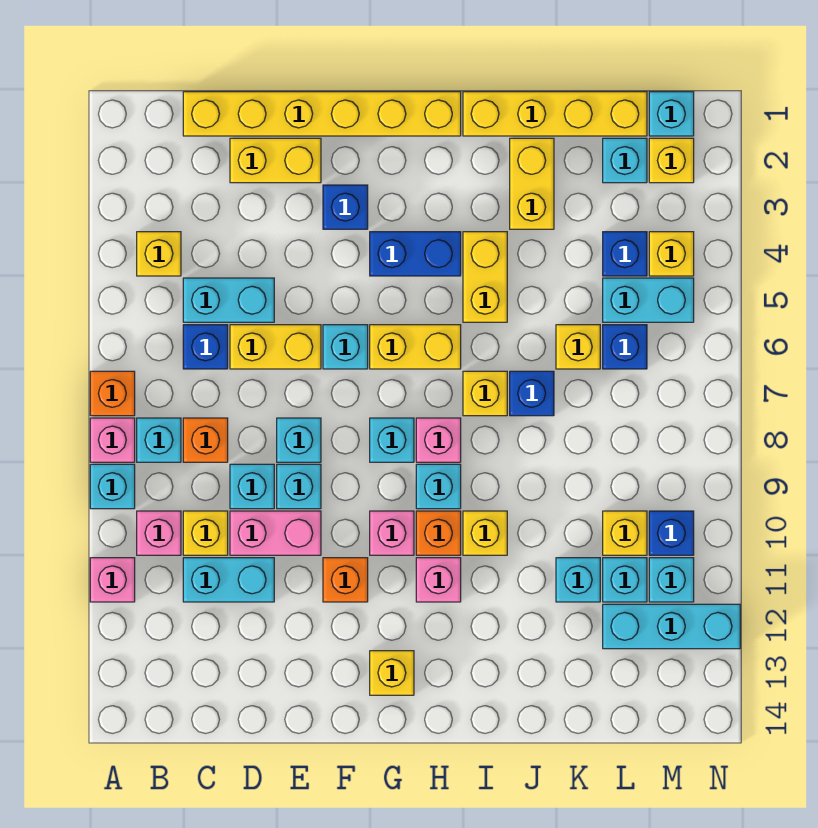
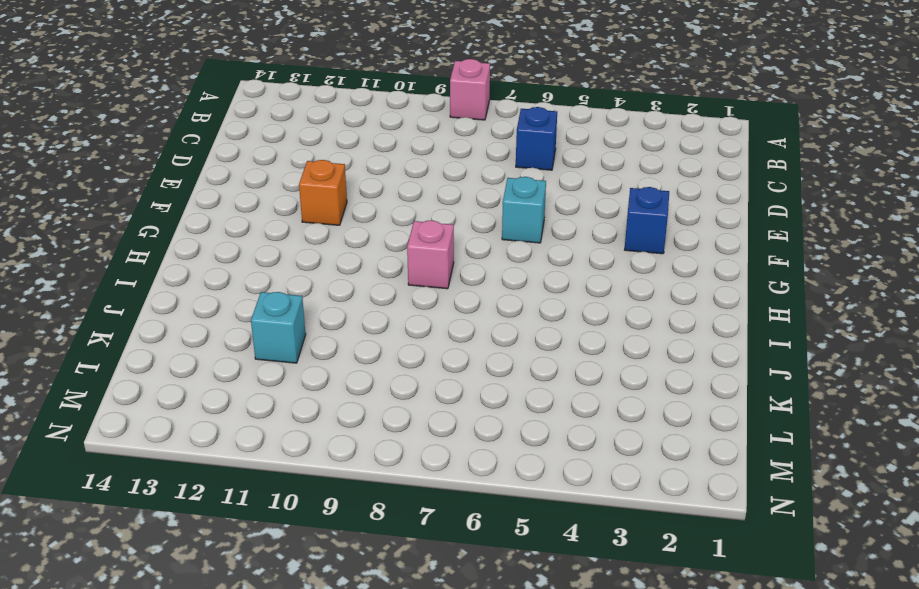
none -> orange brick A7 level 1
none -> cyan brick A9 level 1
none -> pink brick A11 level 1
none -> yellow brick B4 level 1

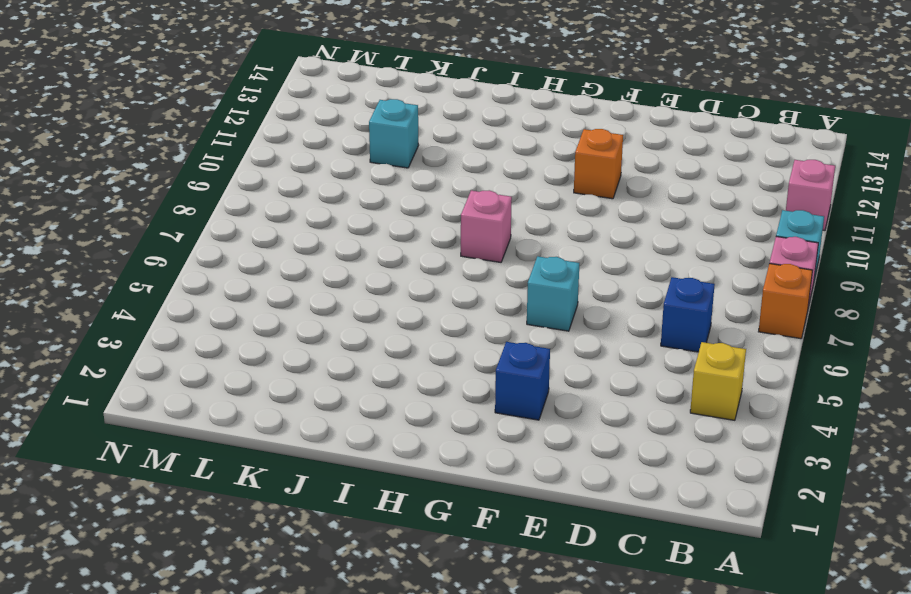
none -> cyan brick B8 level 1
none -> pink brick B10 level 1
none -> yellow brick C1:H1 level 1
none -> cyan brick C5:D5 level 1

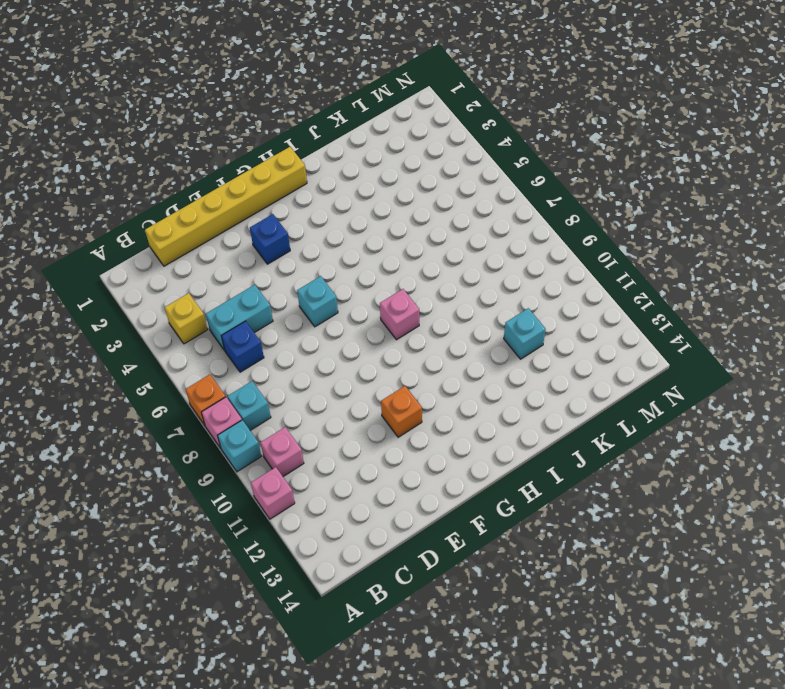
none -> orange brick C8 level 1
none -> yellow brick C10 level 1
none -> cyan brick C11:D11 level 1
none -> yellow brick D2:E2 level 1

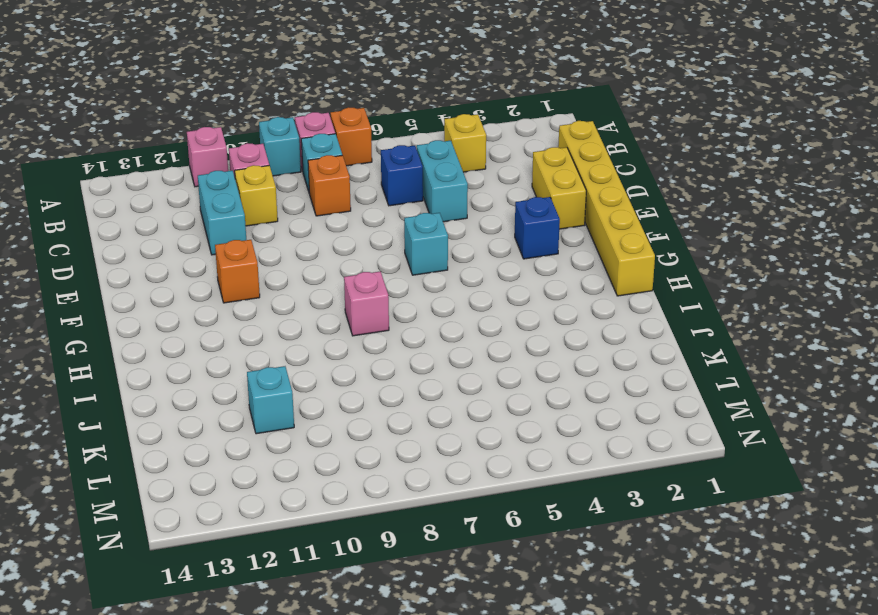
none -> yellow brick D6:E6 level 1
none -> cyan brick D9 level 1
none -> pink brick D10:E10 level 1
none -> cyan brick E8 level 1

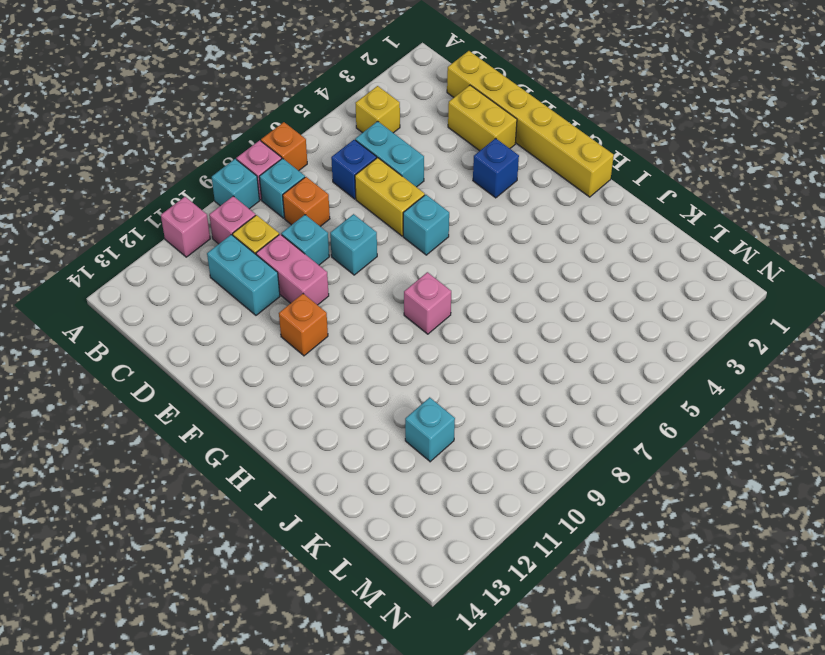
none -> cyan brick E9 level 1
none -> blue brick G4:H4 level 1
none -> yellow brick G6:H6 level 1
none -> cyan brick G8 level 1

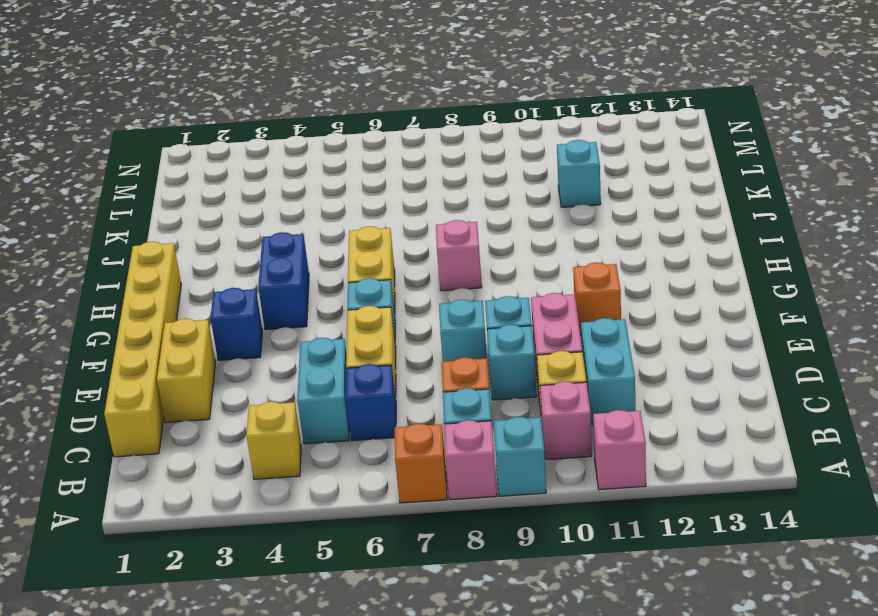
none -> cyan brick G8 level 1
none -> pink brick G10 level 1
none -> yellow brick G13 level 1
none -> cyan brick H9 level 1

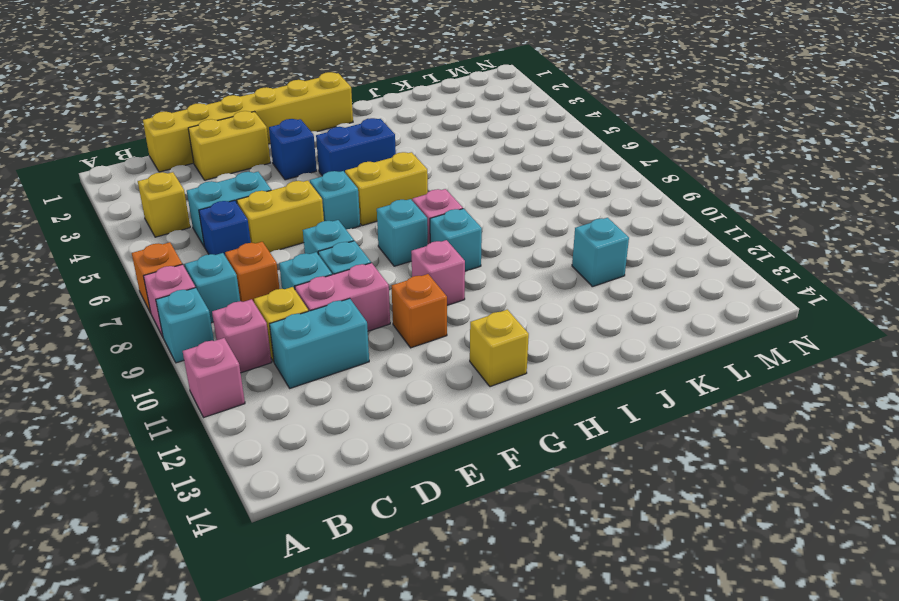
none -> orange brick H10 level 1
none -> pink brick H11 level 1
none -> yellow brick I1:L1 level 1
none -> yellow brick I4:I5 level 1

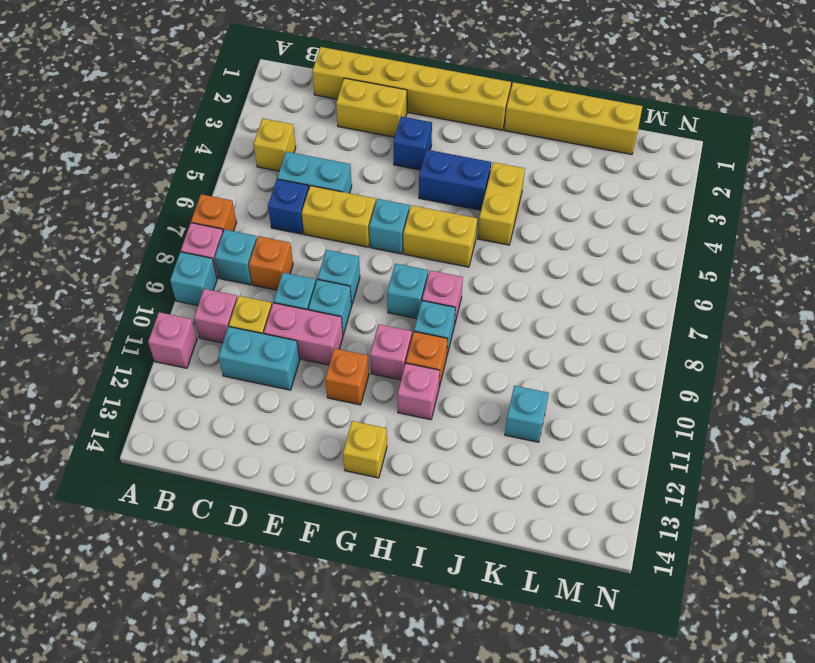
none -> yellow brick I7 level 1
none -> yellow brick I10 level 1
none -> yellow brick J2:J3 level 1
none -> blue brick J7 level 1

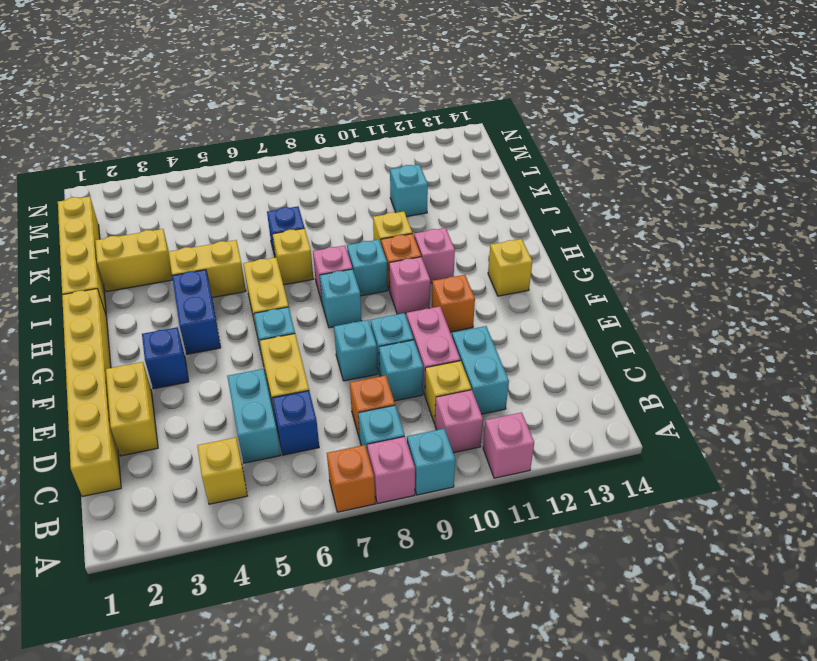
none -> yellow brick K6 level 1
none -> cyan brick L2 level 1
none -> blue brick L4 level 1
none -> cyan brick L5:M5 level 1

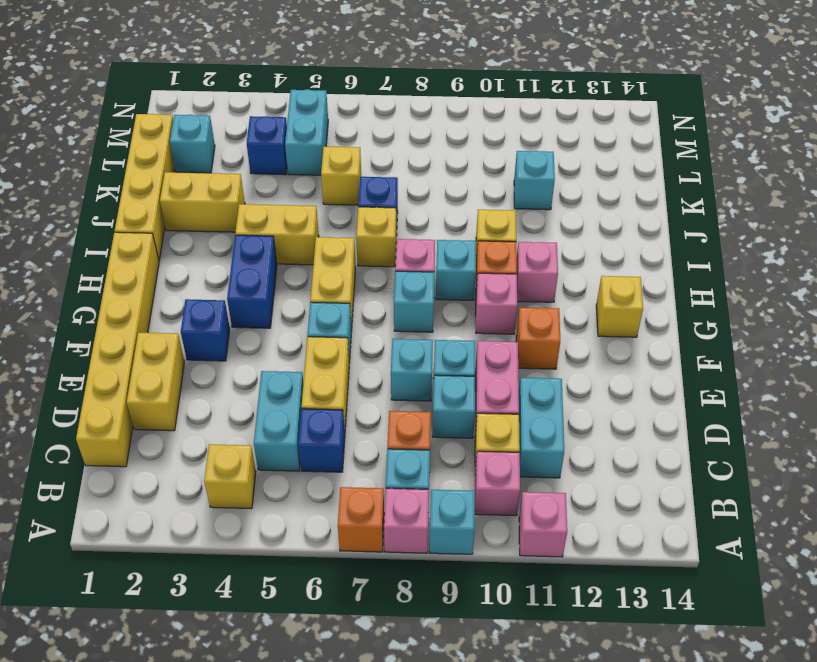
none -> blue brick L6 level 1
none -> yellow brick L10 level 1
none -> cyan brick L11 level 1
none -> cyan brick L12:N12 level 1

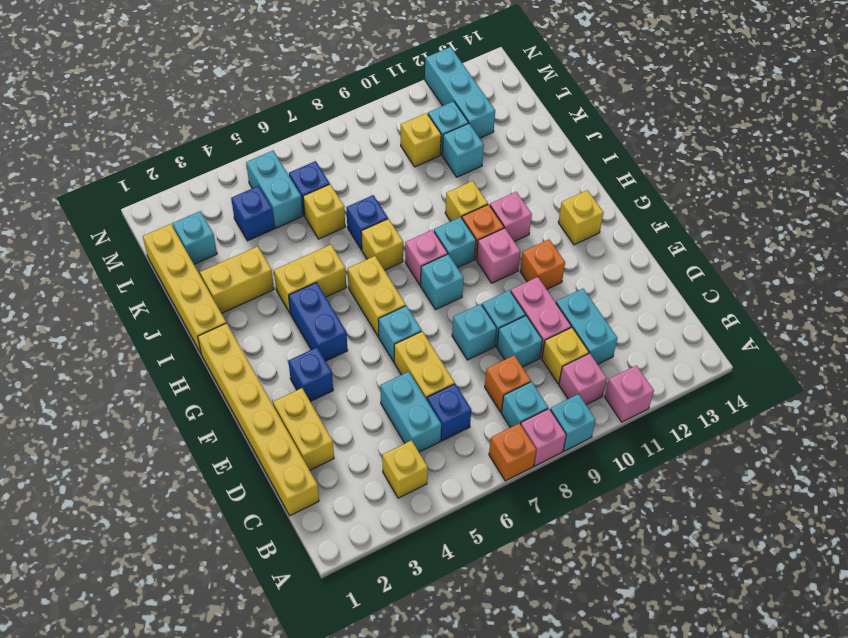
none -> cyan brick M1 level 1
none -> yellow brick M2 level 1
none -> yellow brick M4 level 1
none -> blue brick M10 level 1

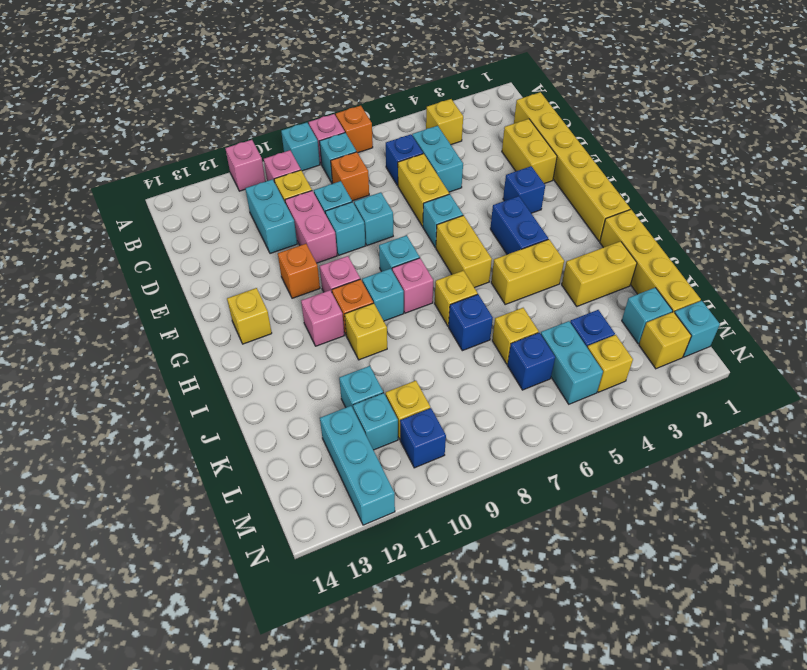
none -> cyan brick M11 level 1

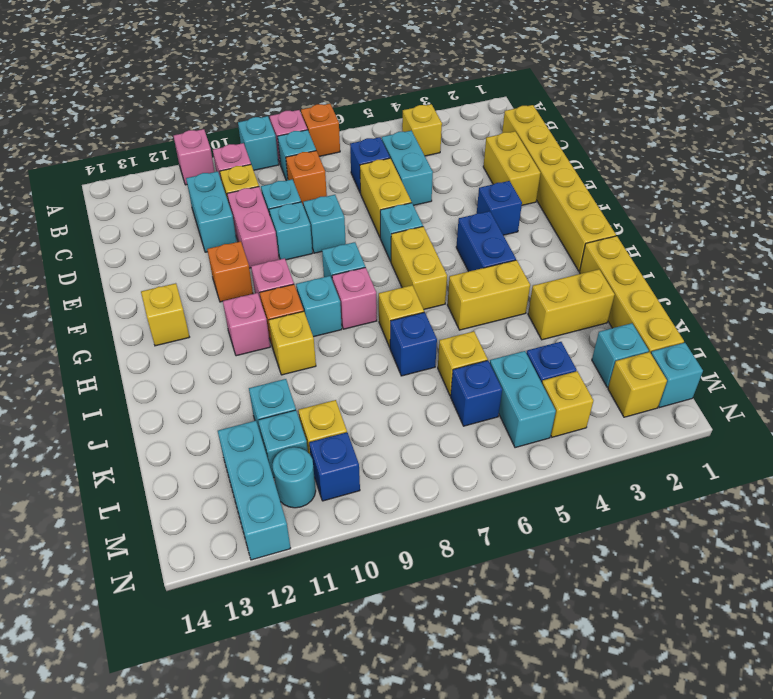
cyan round brick M11 level 1 -> cyan brick M11 level 1

